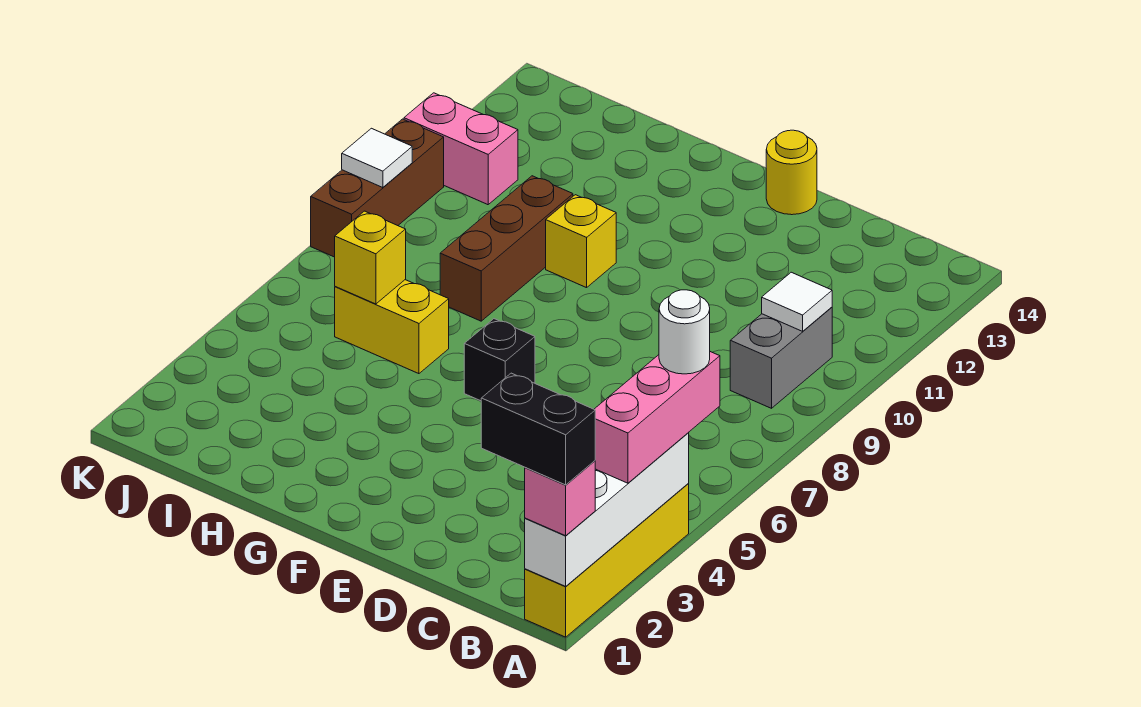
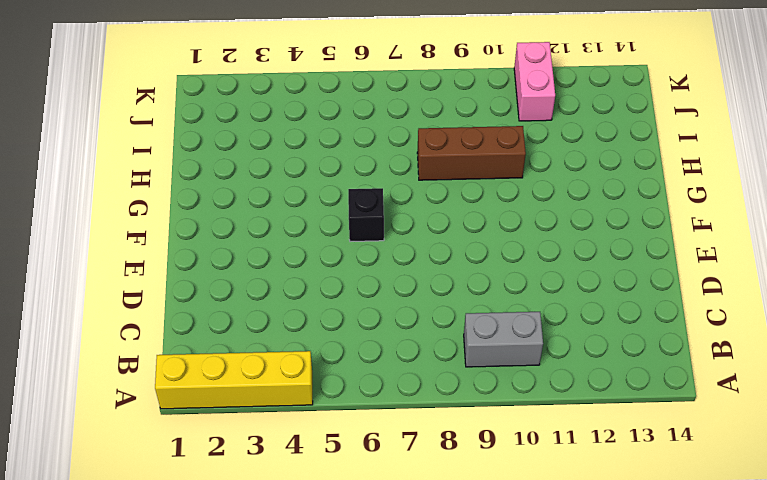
none -> yellow round brick E14 level 1
none -> yellow brick G10 level 1
none -> yellow brick H6:I6 level 1

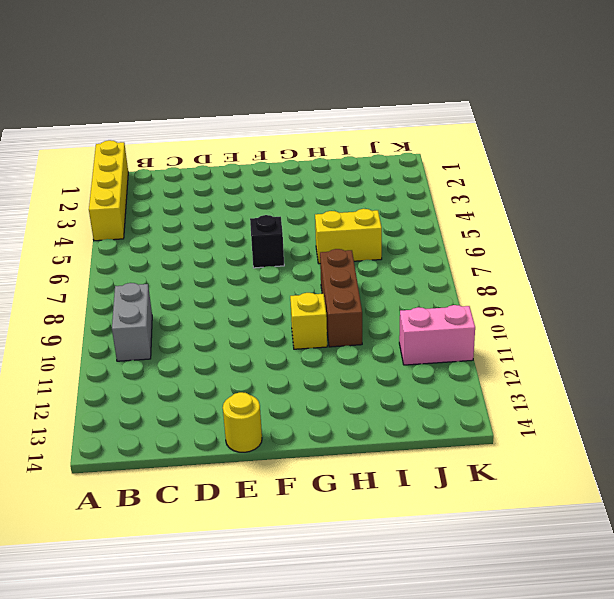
none -> brown brick K8:K10 level 1
none -> white brick A1:A4 level 2
none -> white tile B10 level 2

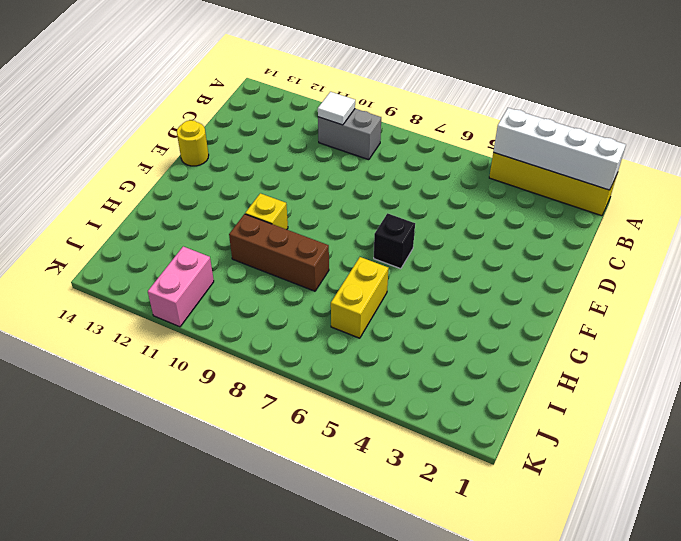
none -> brown brick K8:K10 level 1
none -> yellow brick I6 level 2
none -> white tile K9 level 2

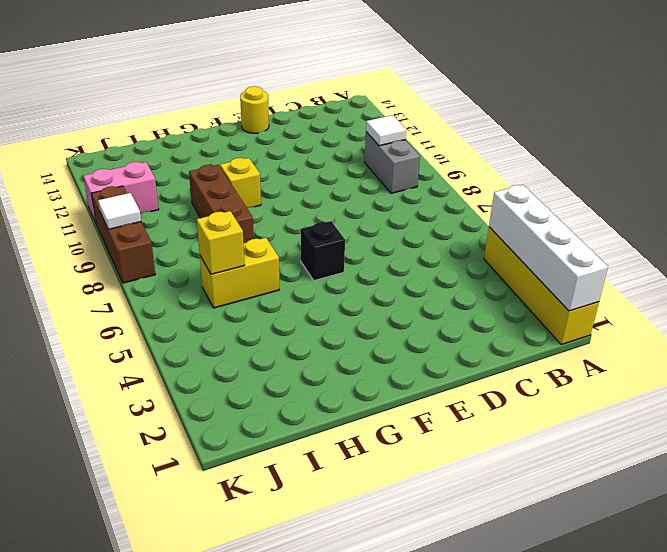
none -> pink brick A1 level 3
none -> pink brick A3:A5 level 3
none -> black brick A1:B1 level 4

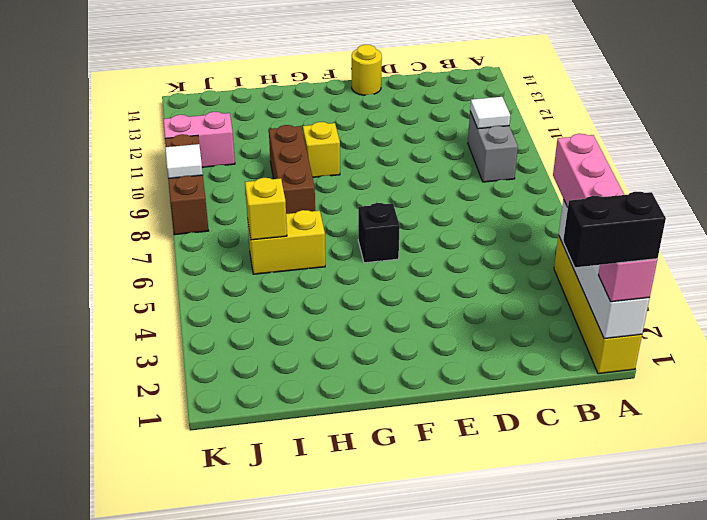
none -> white round brick A5 level 4

